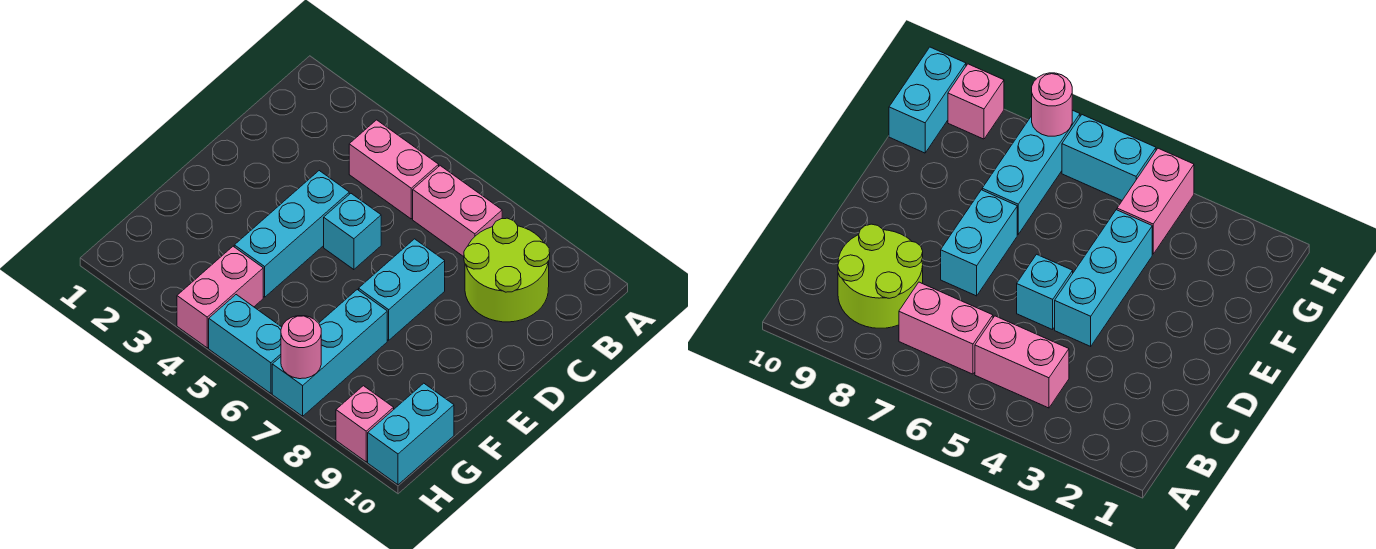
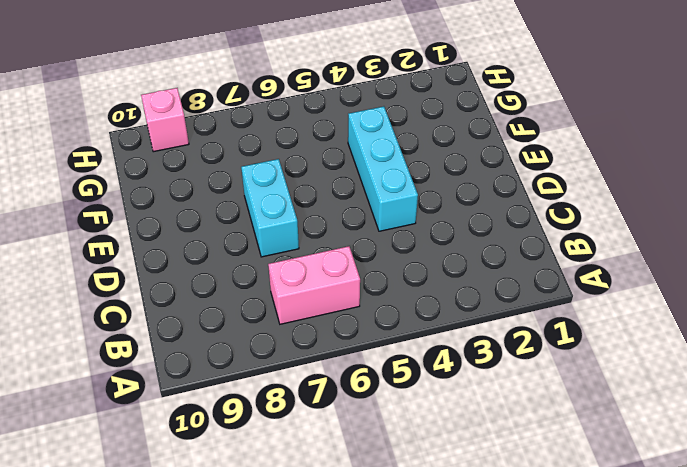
none -> pink brick B4:B5 level 1
none -> lime round brick B8:C9 level 1
none -> cyan brick D5 level 1

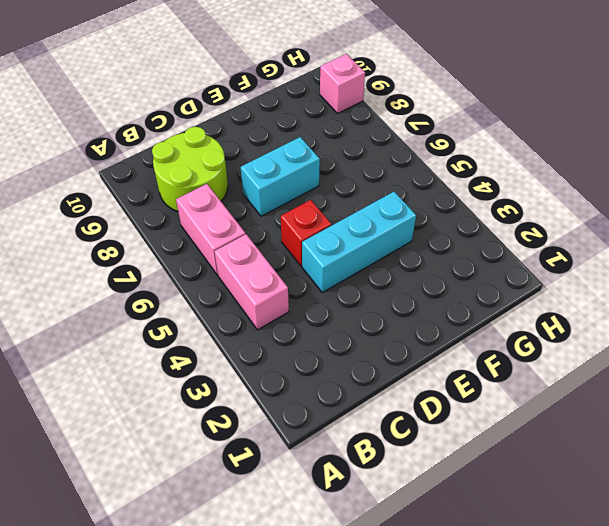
red brick D5 level 1 -> cyan brick D5 level 1
none -> cyan brick F7:H7 level 1
none -> pink brick G4:H4 level 1
none -> cyan brick G10:H10 level 1

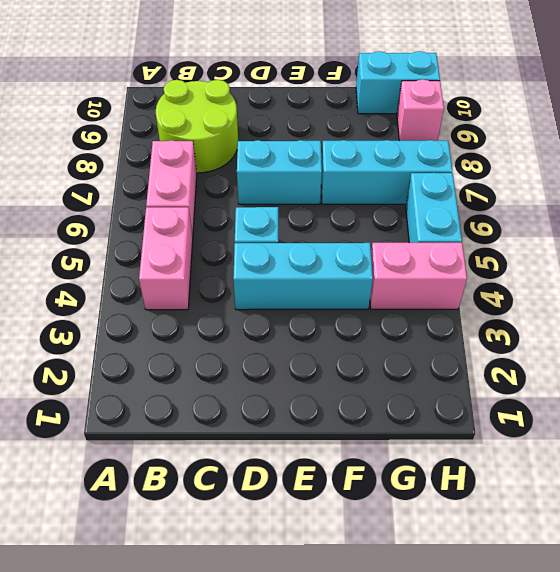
none -> pink round brick H7 level 2

